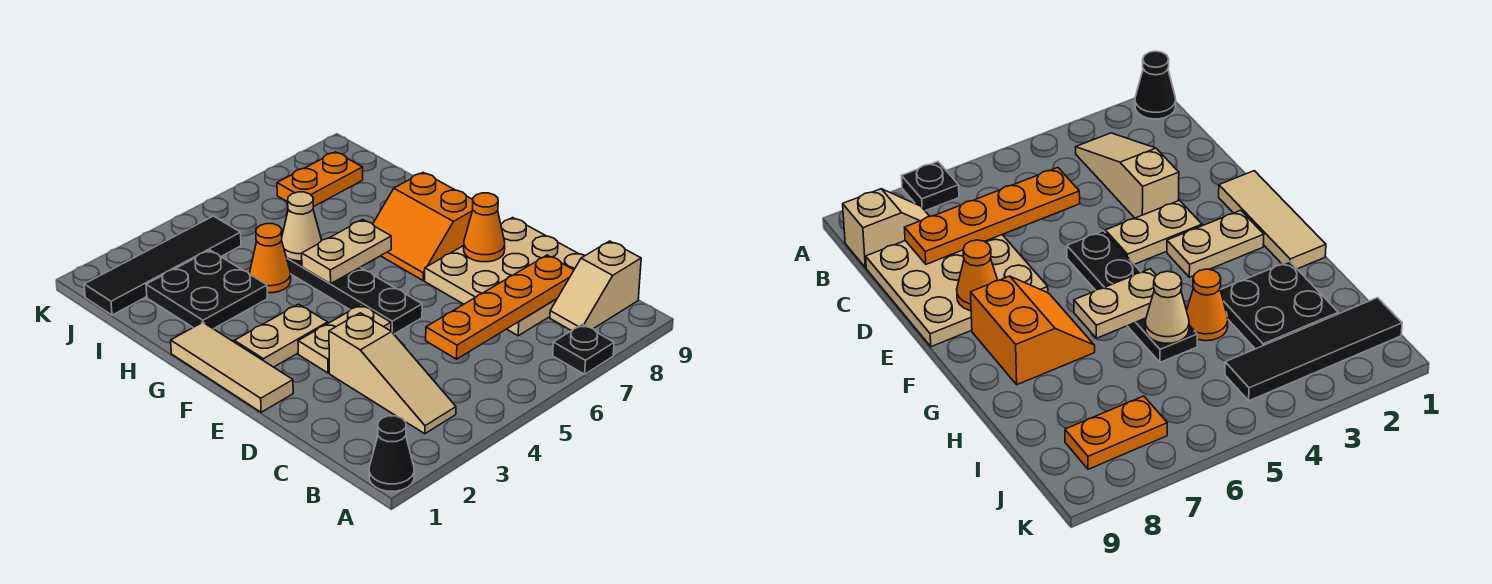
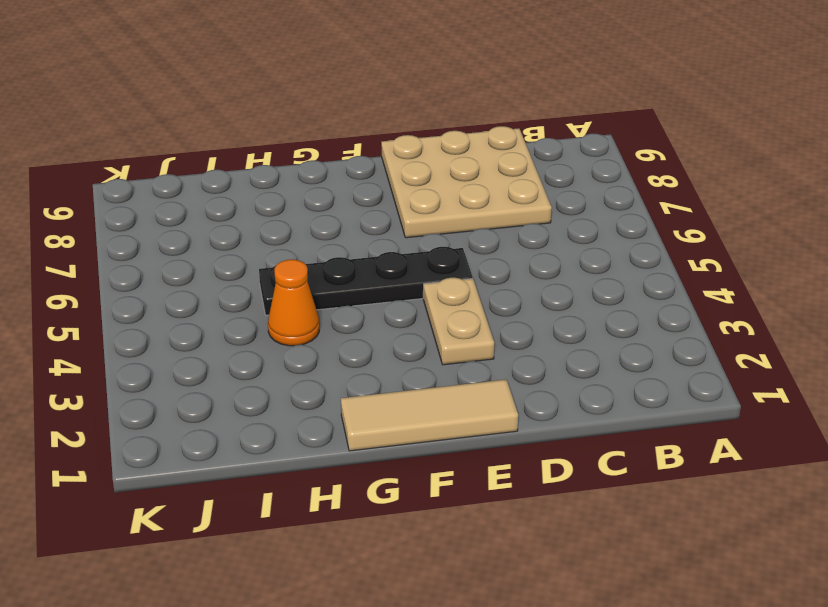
none -> black cone A1 level 1
none -> black plate A7 level 1
none -> tan slope B3:D3 level 1 top D

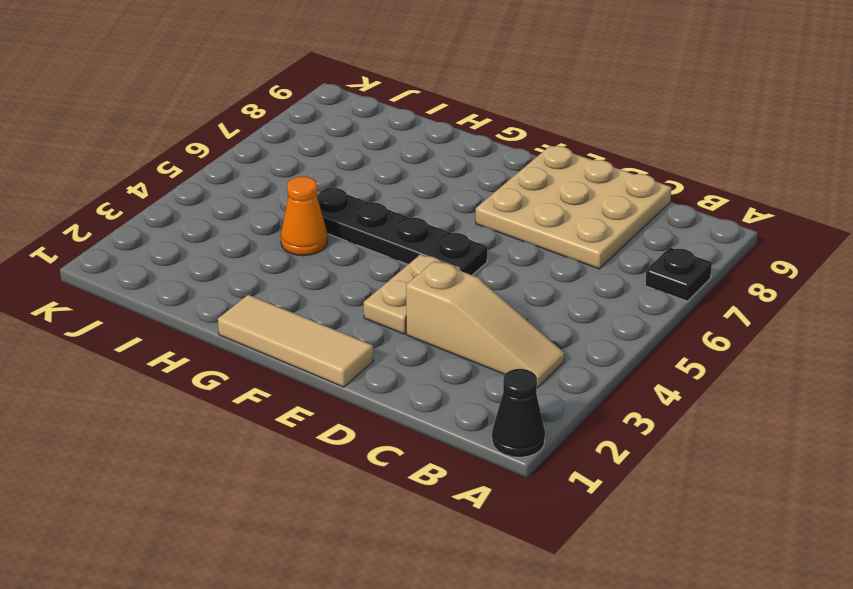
none -> tan slope B8:B9 level 1 top 9
none -> tan plate F2:F3 level 1
none -> orange slope F7:G8 level 1 top 8

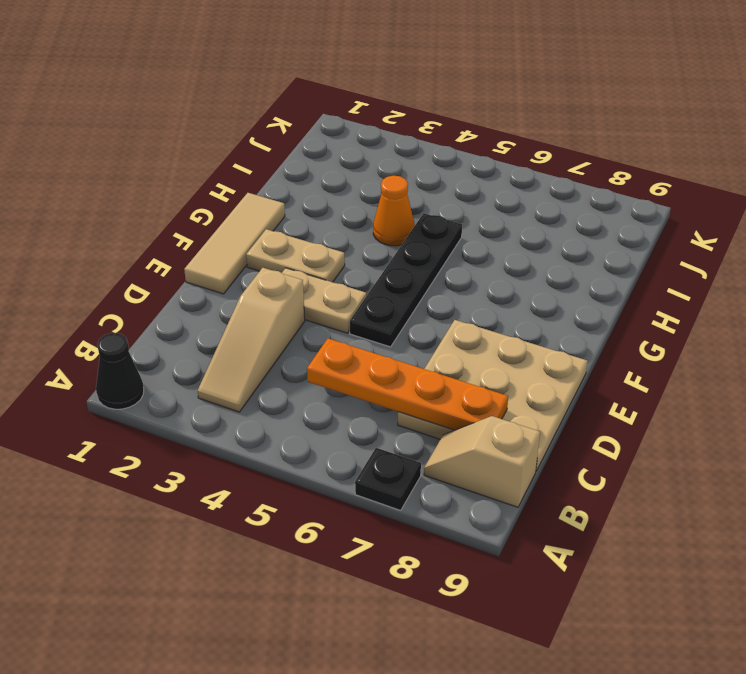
none -> orange slope F7:G8 level 1 top 8
none -> black plate H2:I3 level 1
none -> black tile J1:J4 level 1

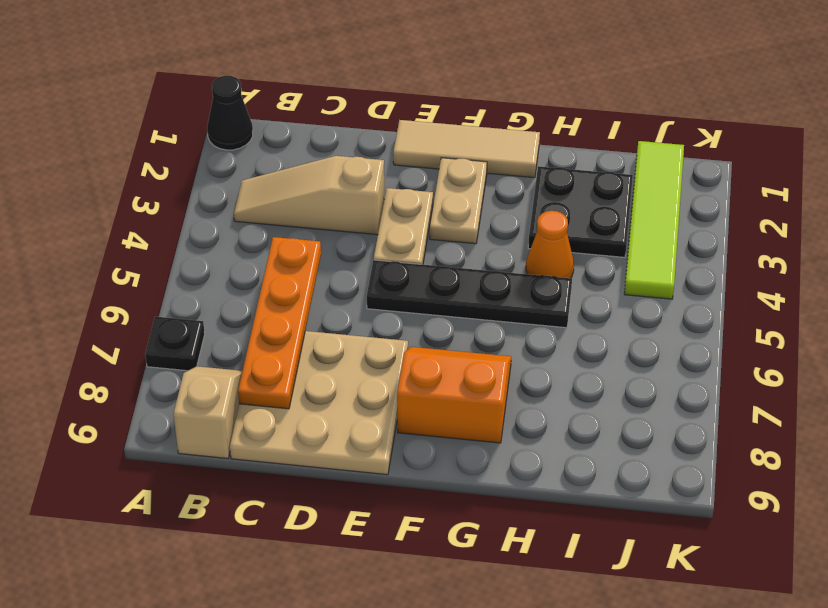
lime tile J1:J4 level 1 -> black tile J1:J4 level 1
none -> orange plate J7:J8 level 1
none -> orange cone E8 level 2
none -> tan plate G5:G6 level 2

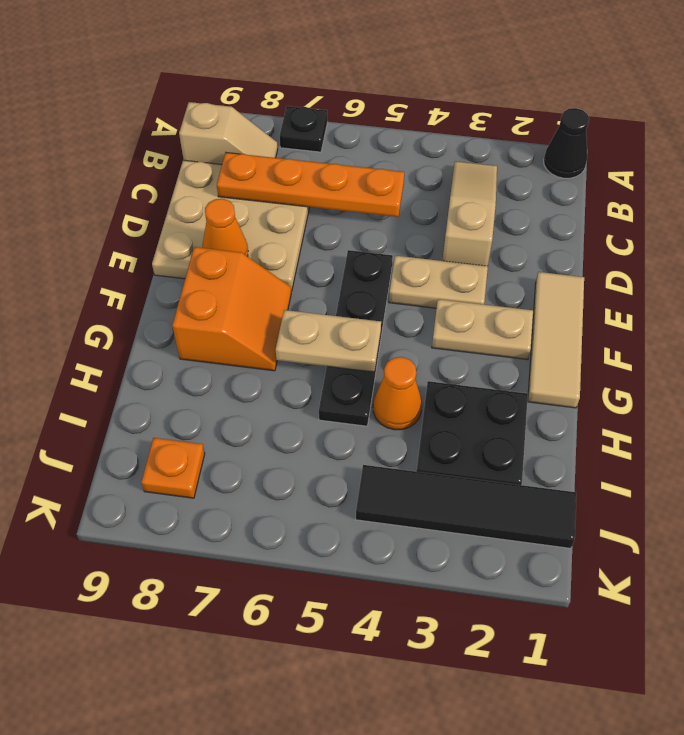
orange plate J8 level 1 -> orange plate J7:J8 level 1
none -> tan cone H5 level 2

